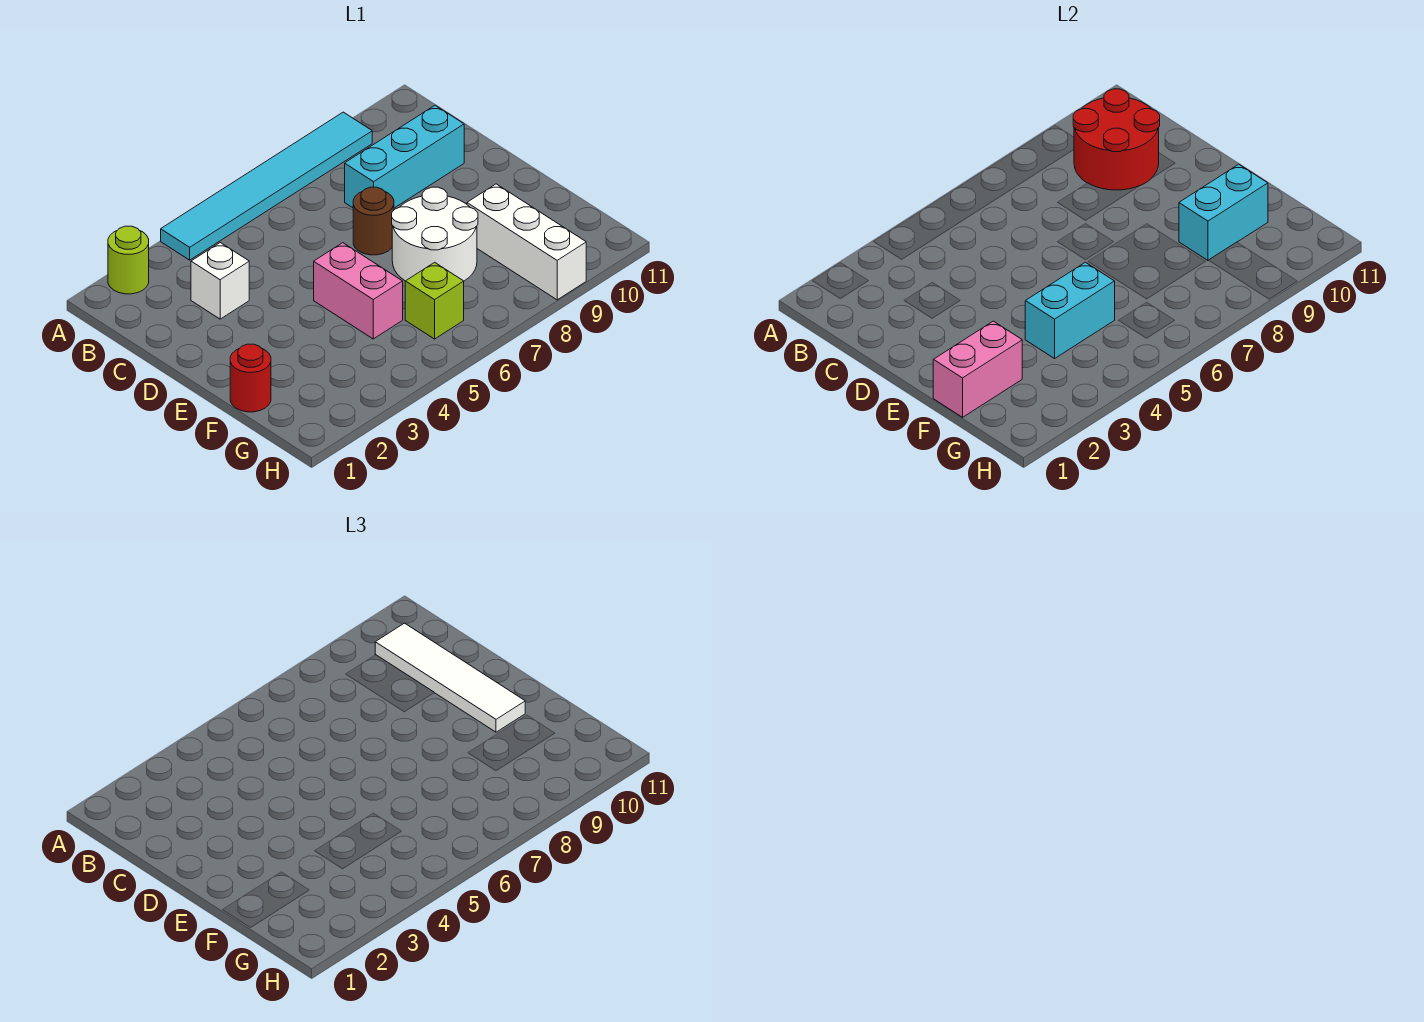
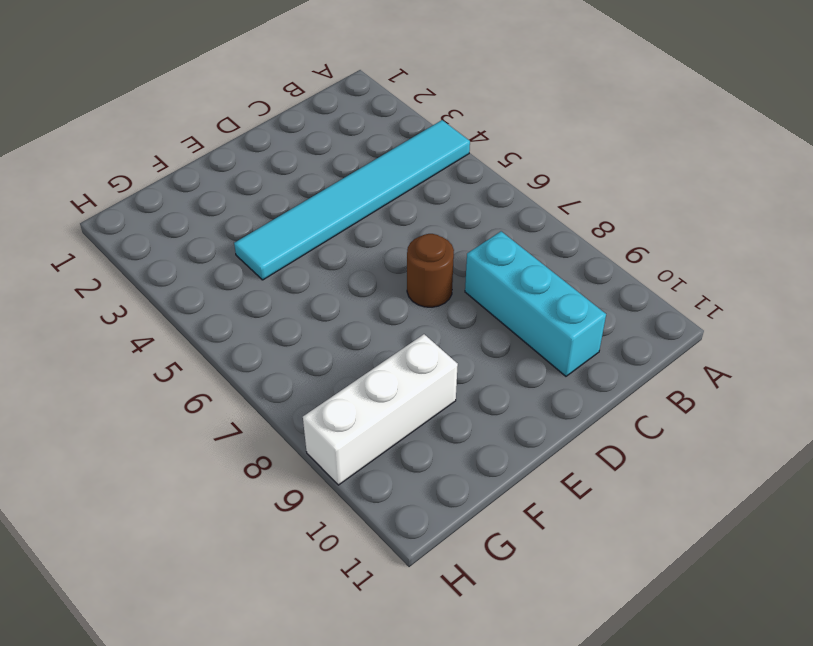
cyan tile A4:F4 level 1 -> cyan tile A4:A9 level 1
none -> lime round brick A2 level 1
none -> white brick C3 level 1
none -> pink brick E5:F5 level 1

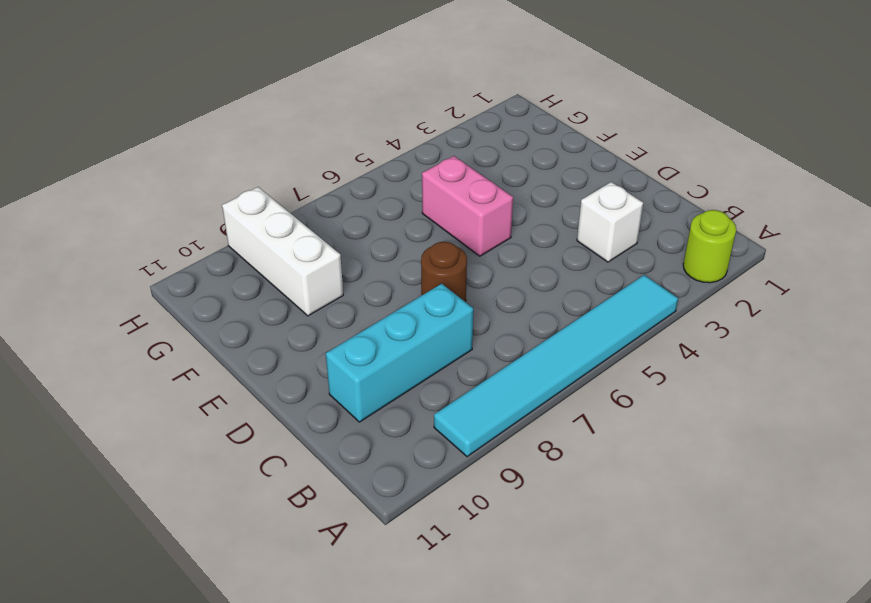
none -> white round brick E7:F8 level 1
none -> red round brick F1 level 1
none -> lime brick G6 level 1

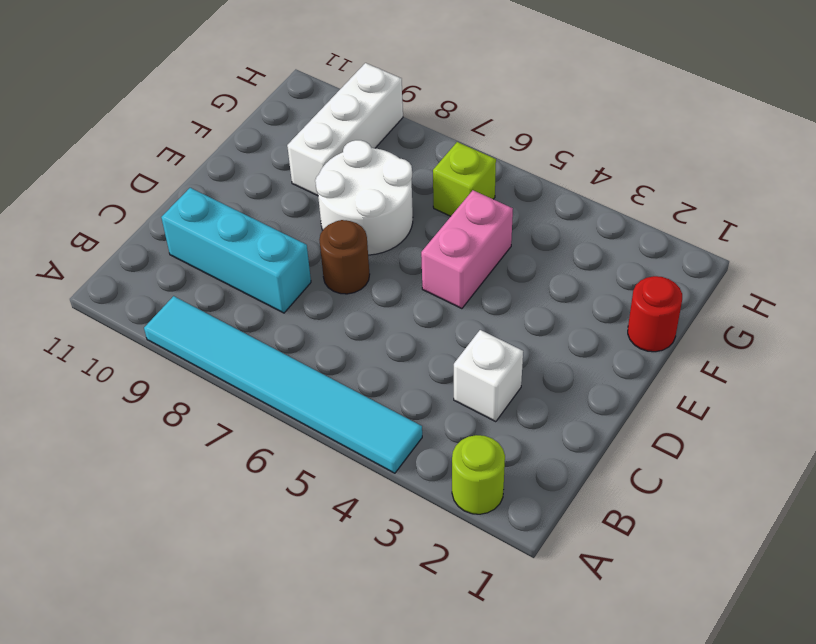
none -> red round brick B9:C10 level 2
none -> pink brick F1:F2 level 2
none -> cyan brick F4:F5 level 2

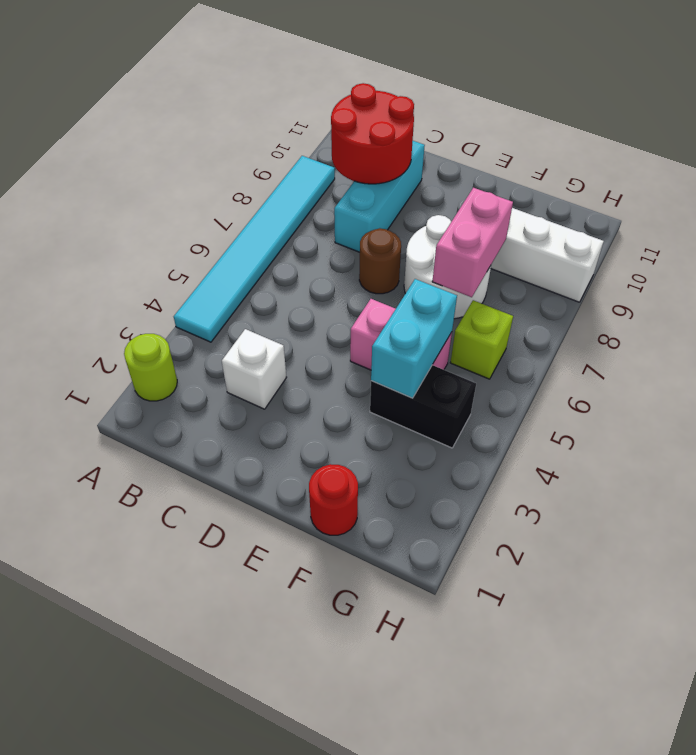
black brick F4:G4 level 1 -> none
pink brick F7:F8 level 2 -> pink brick F1:F2 level 2
none -> cyan brick F9:F10 level 2
none -> white tile B10:E10 level 3

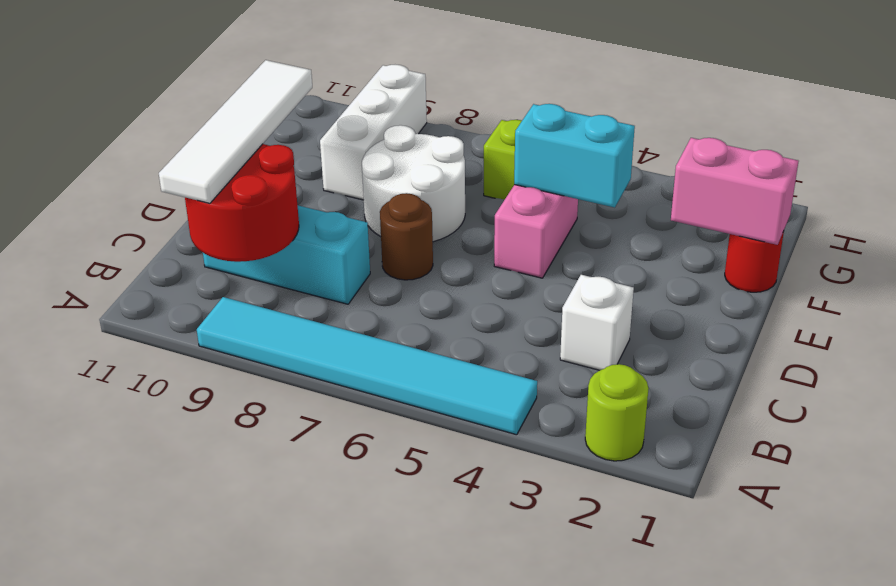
none -> cyan brick F9:F10 level 2

